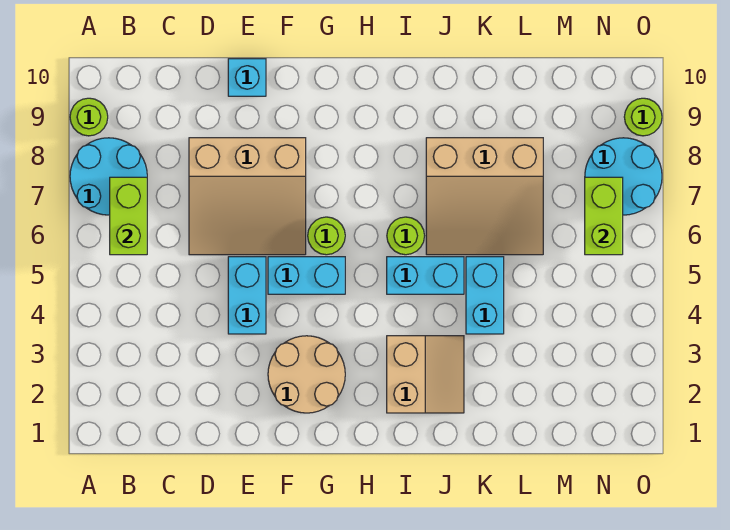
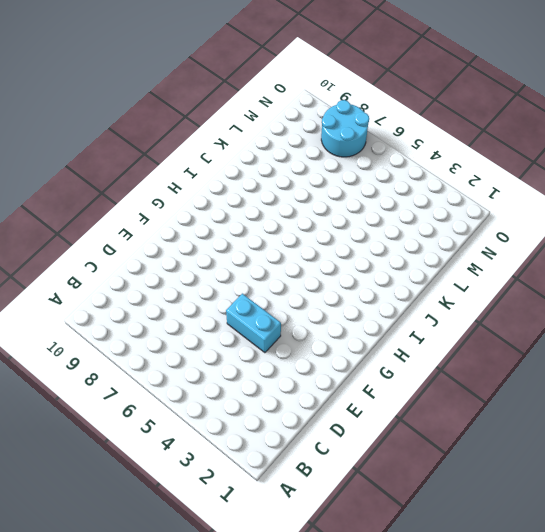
none -> cyan round brick A7:B8 level 1
none -> lime round brick A9 level 1
none -> tan slope D6:F8 level 1 top 8

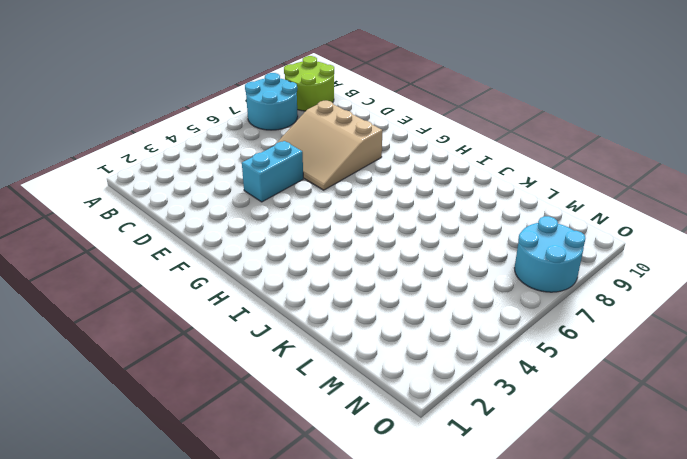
lime round brick A9:B10 level 1 -> lime round brick A9 level 1
none -> cyan brick E10 level 1
none -> tan round brick F2:G3 level 1
none -> cyan brick F5:G5 level 1

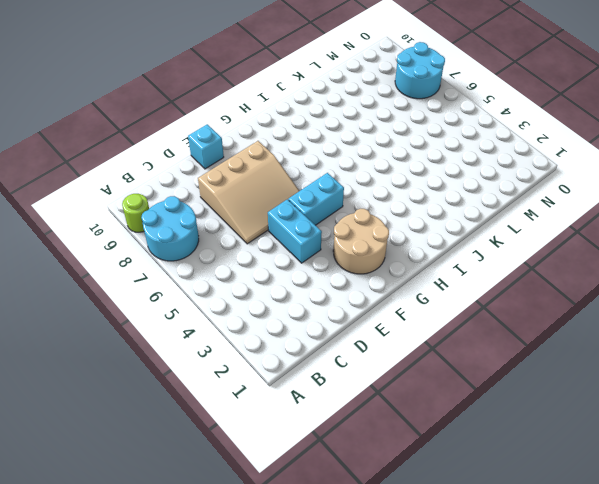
none -> lime round brick G6 level 1
none -> tan slope I2:J3 level 1 top I
none -> cyan brick I5:J5 level 1

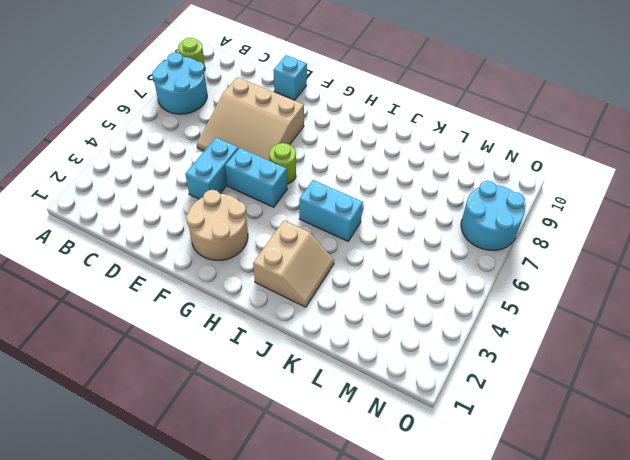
none -> lime round brick I6 level 1
none -> tan slope J6:L8 level 1 top 8
none -> cyan brick K4:K5 level 1

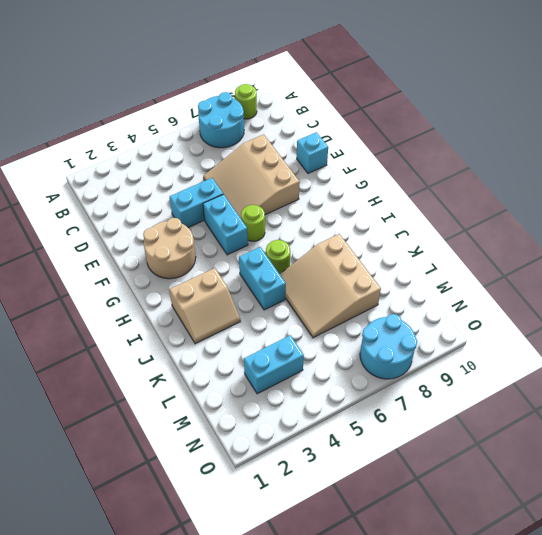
cyan brick M3:M4 level 1 -> cyan brick K4:K5 level 1
none -> lime round brick O9 level 1
none -> lime brick B6:B7 level 2
none -> lime brick N6:N7 level 2

